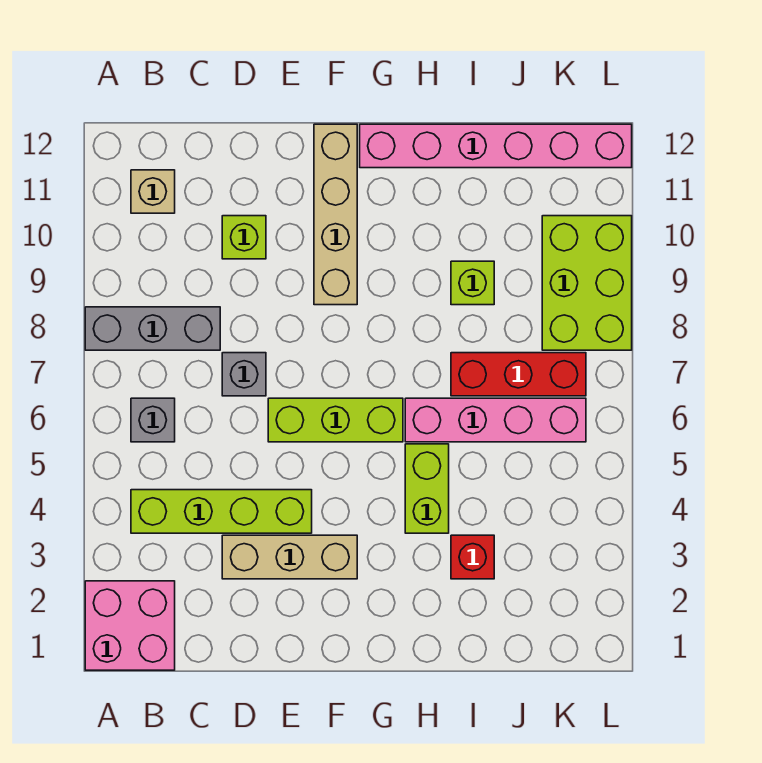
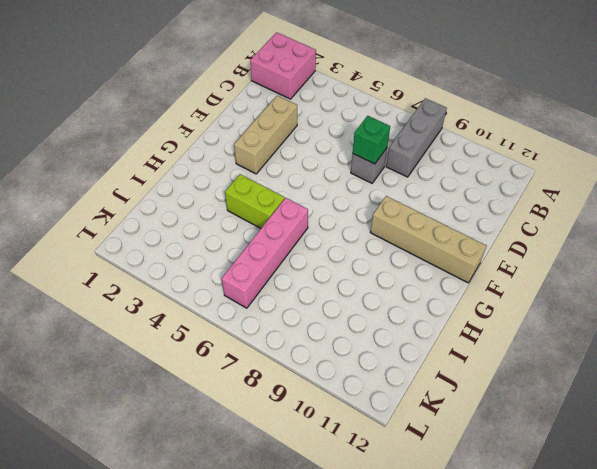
green brick D7 level 2 -> none
none -> lime brick B4:E4 level 1
none -> grey brick B6 level 1
none -> tan brick B11 level 1

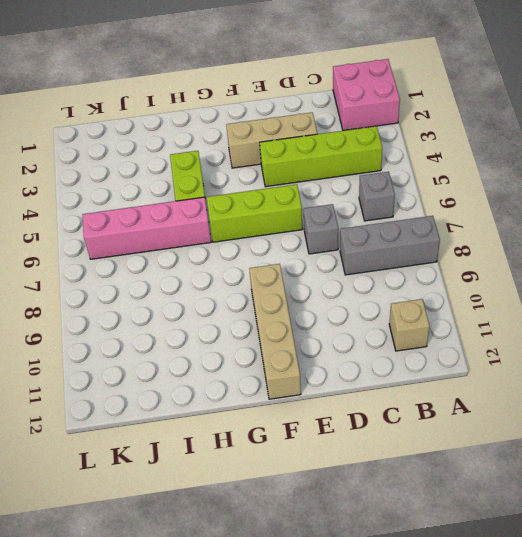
none -> lime brick D10 level 1
none -> pink brick G12:L12 level 1
none -> red brick I3 level 1

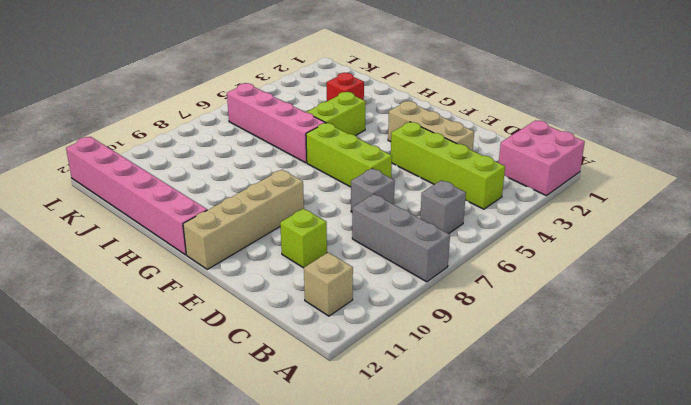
none -> red brick I7:K7 level 1
none -> lime brick I9 level 1
none -> lime brick K8:L10 level 1

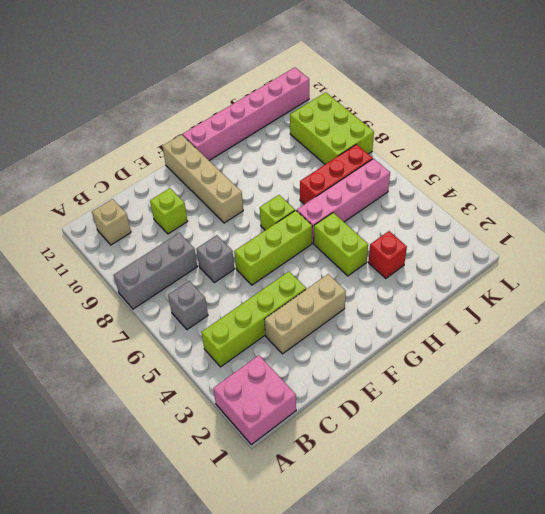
lime brick G7 level 1 -> lime brick I9 level 1

